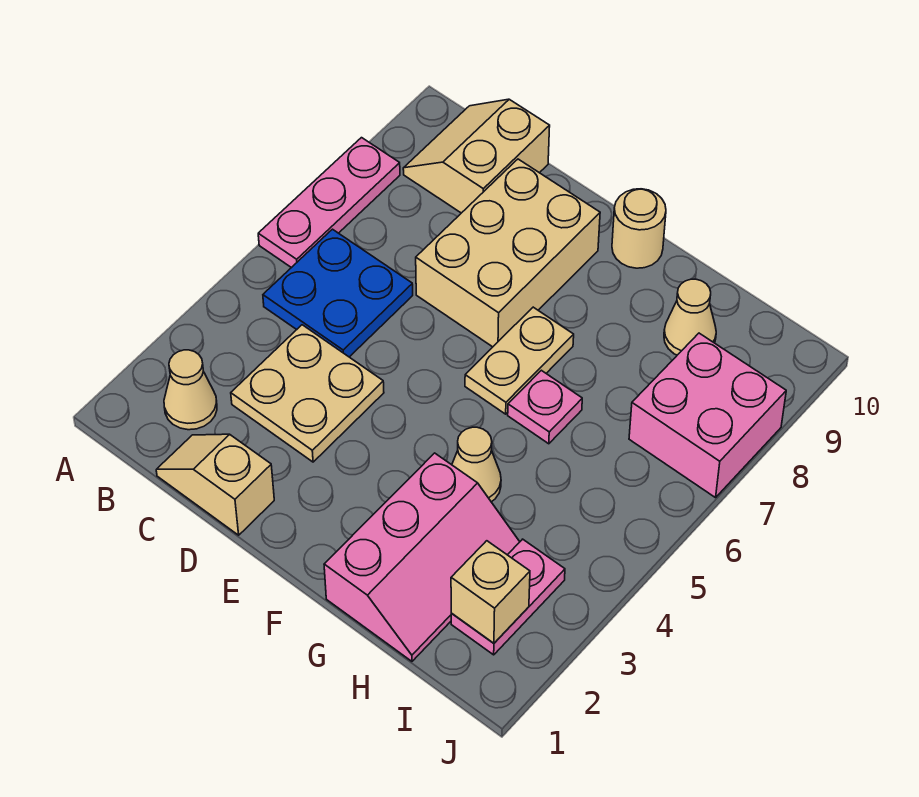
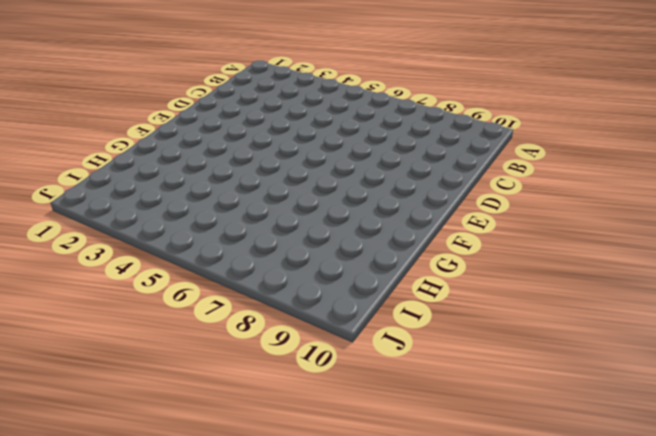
none -> pink plate A6:A8 level 1
none -> tan cone B2 level 1
none -> blue plate B5:C6 level 1

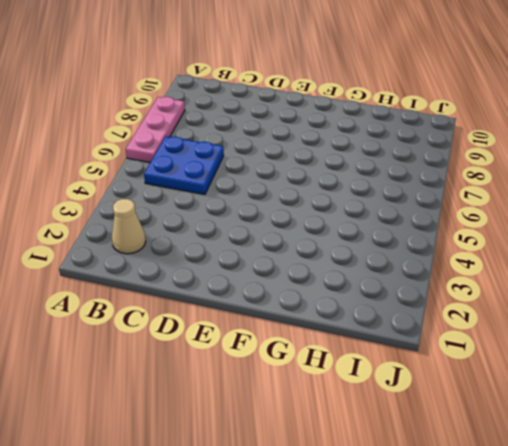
none -> tan slope B9:C10 level 1 top C
none -> tan slope C1:D1 level 1 top D
none -> tan plate C3:D4 level 1

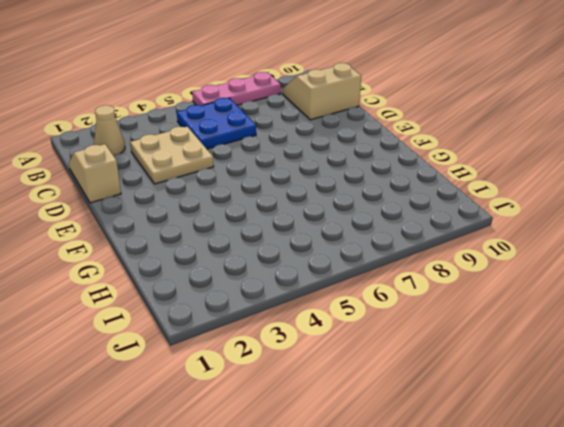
none -> tan brick D7:E9 level 1
none -> tan plate F6:F7 level 1
none -> tan round brick F10 level 1

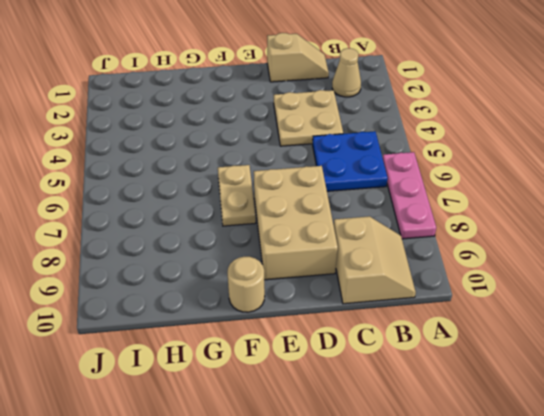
none -> pink slope G1:H3 level 1 top G
none -> tan cone G4 level 1
none -> pink plate G6 level 1

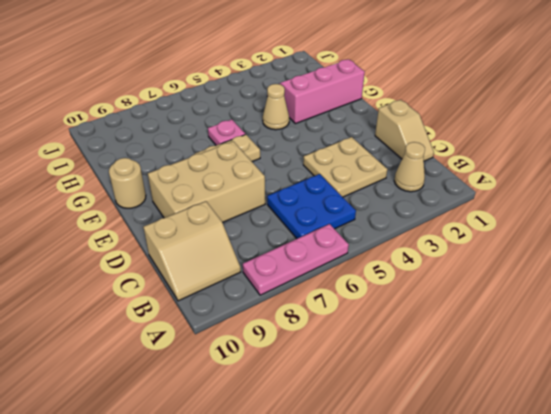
none -> tan cone H9 level 1
none -> pink plate I2:I3 level 1
none -> pink brick I7:J8 level 1

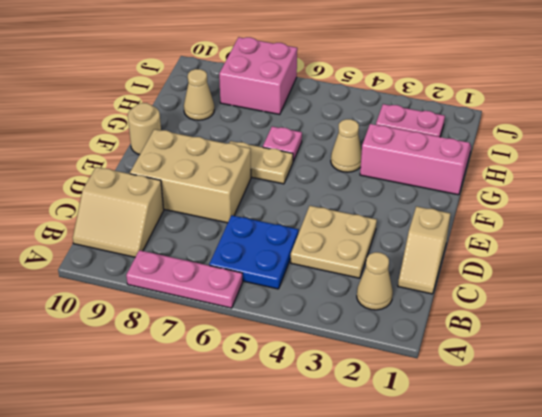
none -> tan brick I2 level 2

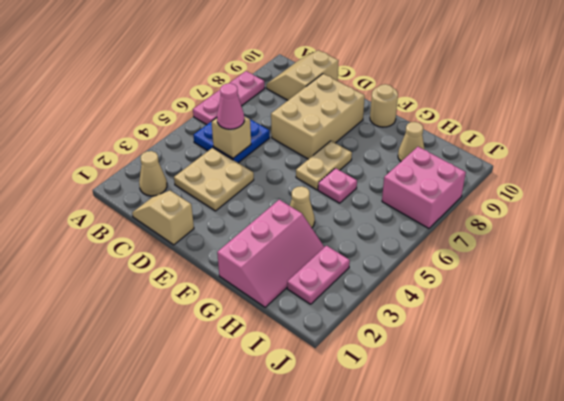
tan brick C5 level 2 -> tan brick I2 level 2
pink cone C5 level 3 -> none

